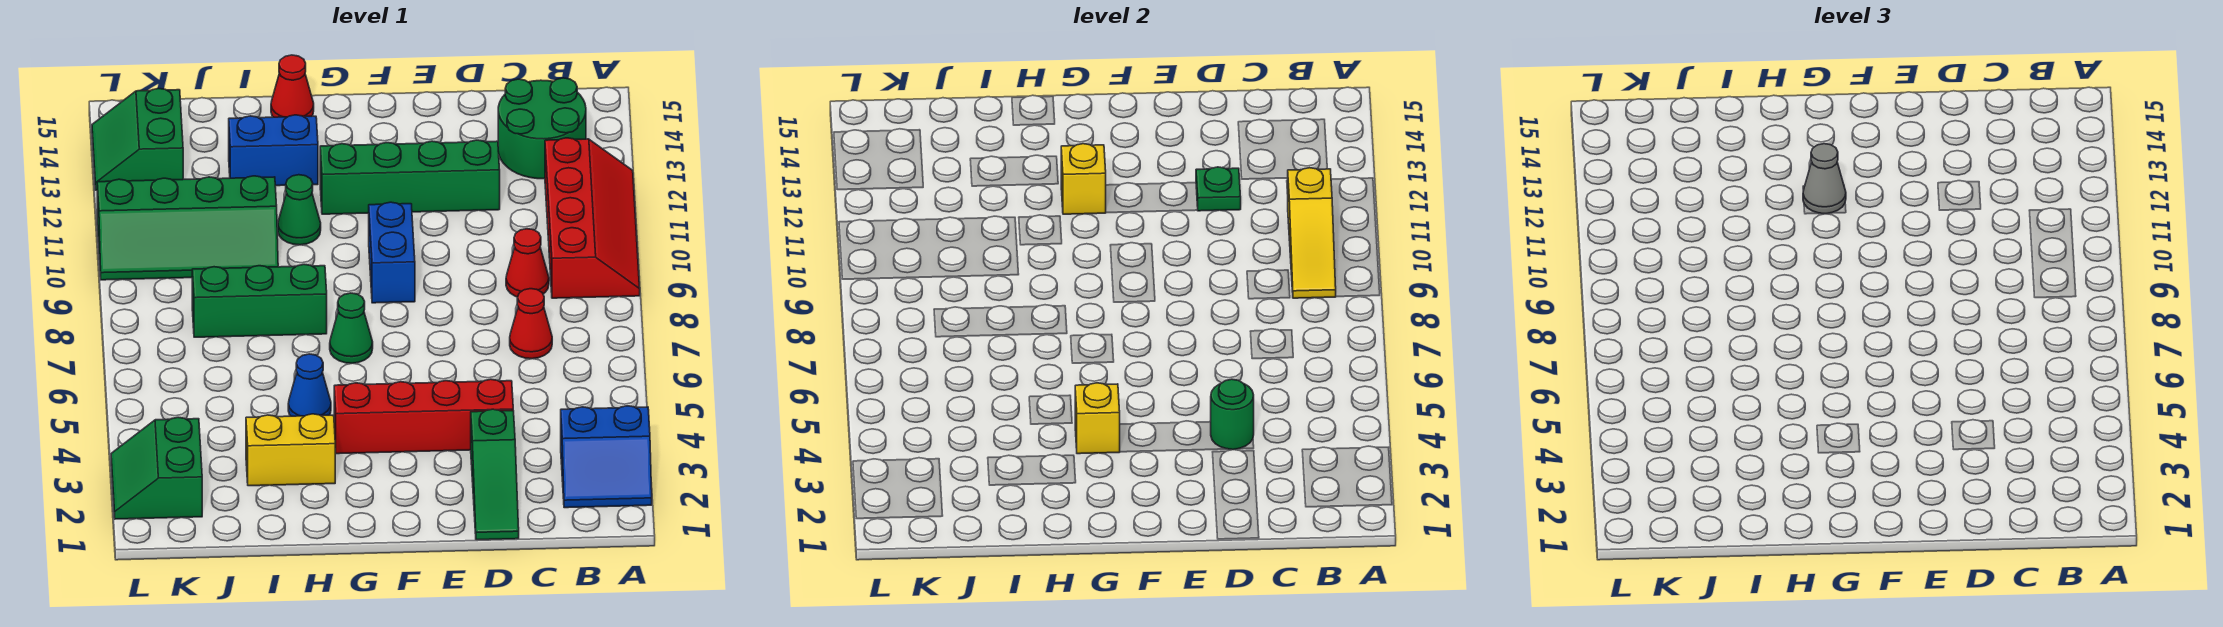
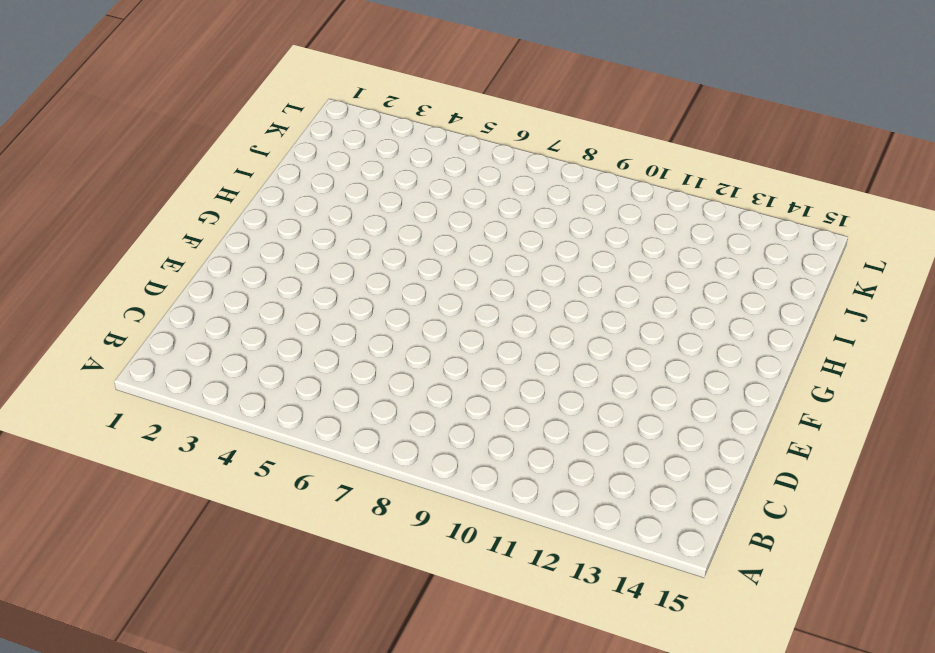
none -> blue slope A2:B3 level 1 top 3
none -> red slope A9:B12 level 1 top B
none -> green round brick B13:C14 level 1

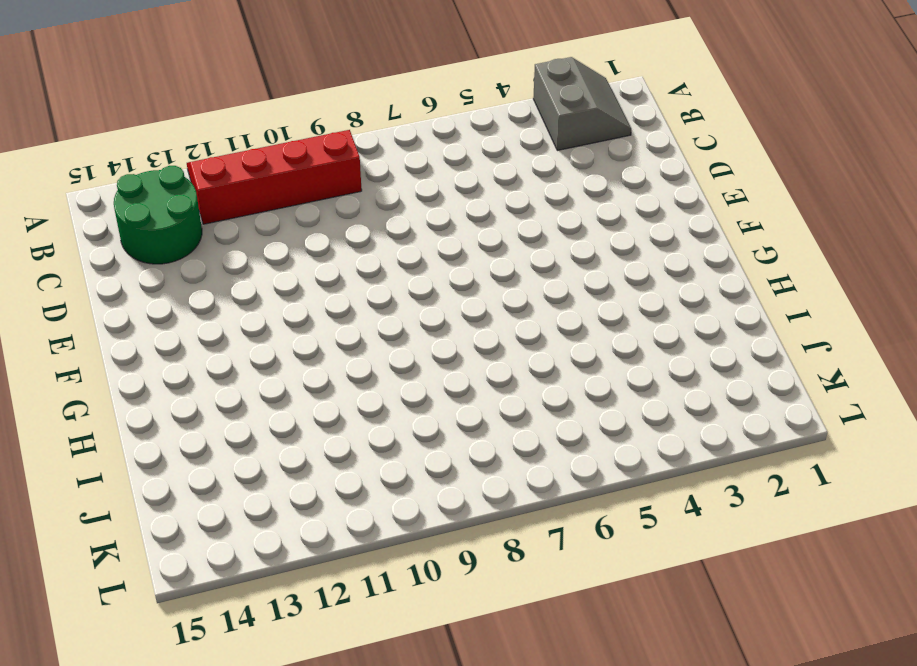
grey slope A2:B3 level 1 top 3 -> blue slope A2:B3 level 1 top 3
none -> red cone C7 level 1
none -> red cone C9 level 1
none -> green slope D1:D3 level 1 top 3

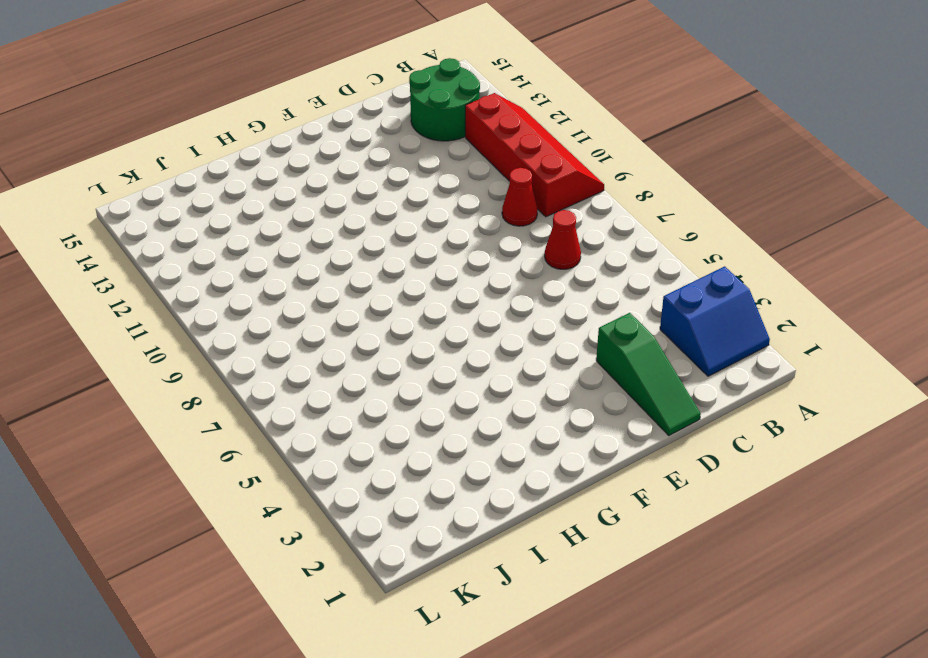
none -> red brick D4:G4 level 1
none -> green brick D12:G12 level 1
none -> blue brick F9:F10 level 1

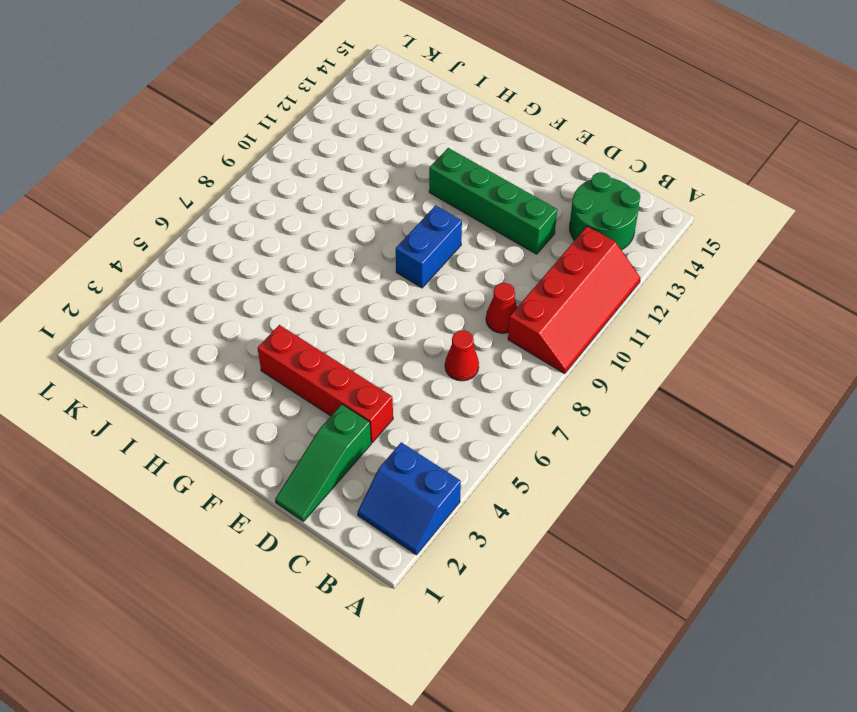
none -> green cone G7 level 1
none -> yellow brick H3:I3 level 1
none -> blue cone H5 level 1

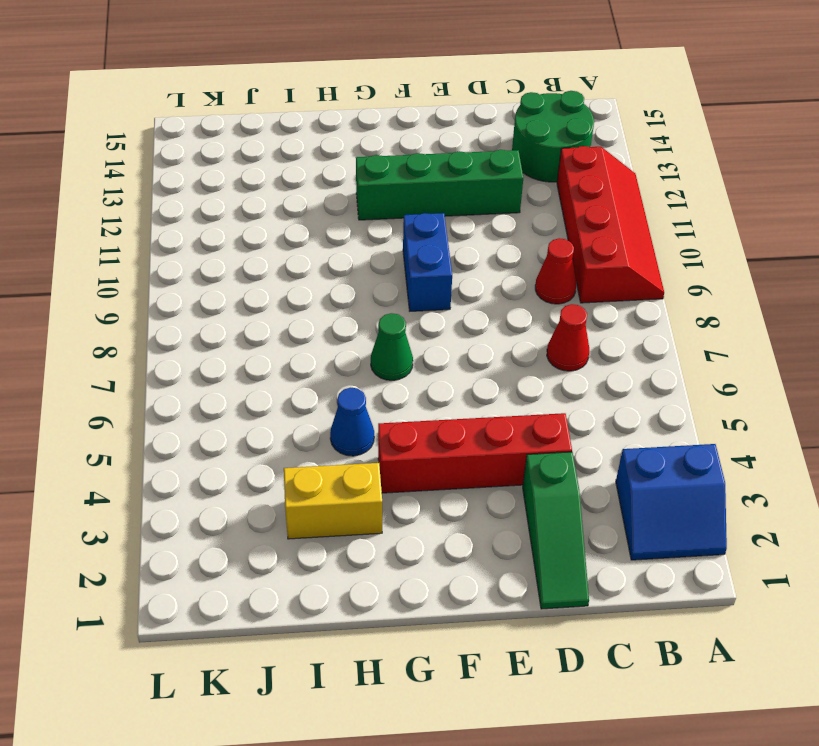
none -> green brick H8:J8 level 1
none -> green cone H11 level 1
none -> blue brick H13:I13 level 1

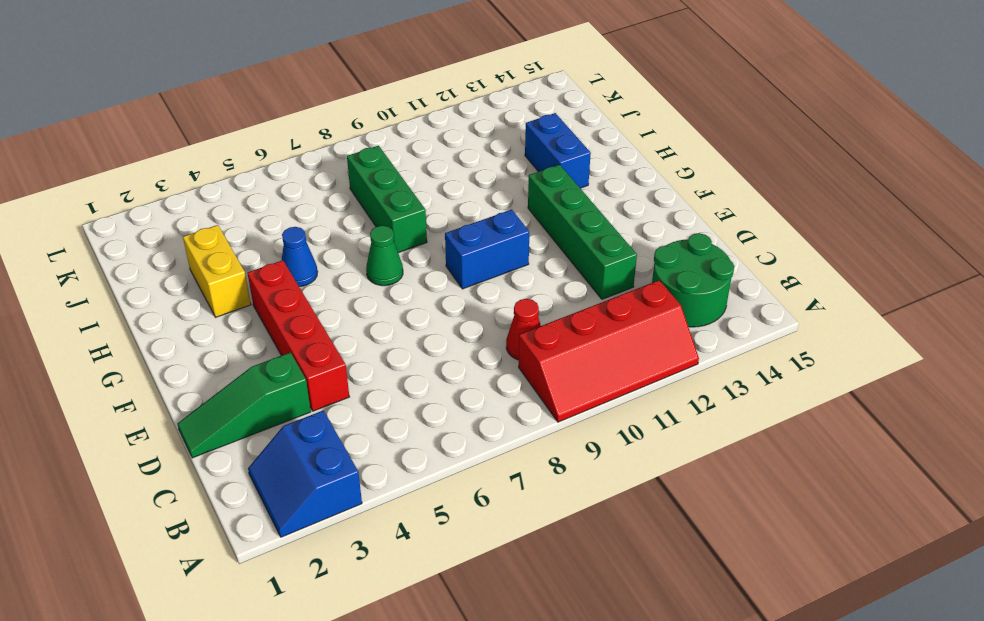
none -> red cone C7 level 1
none -> green cone H11 level 1
none -> red cone H15 level 1

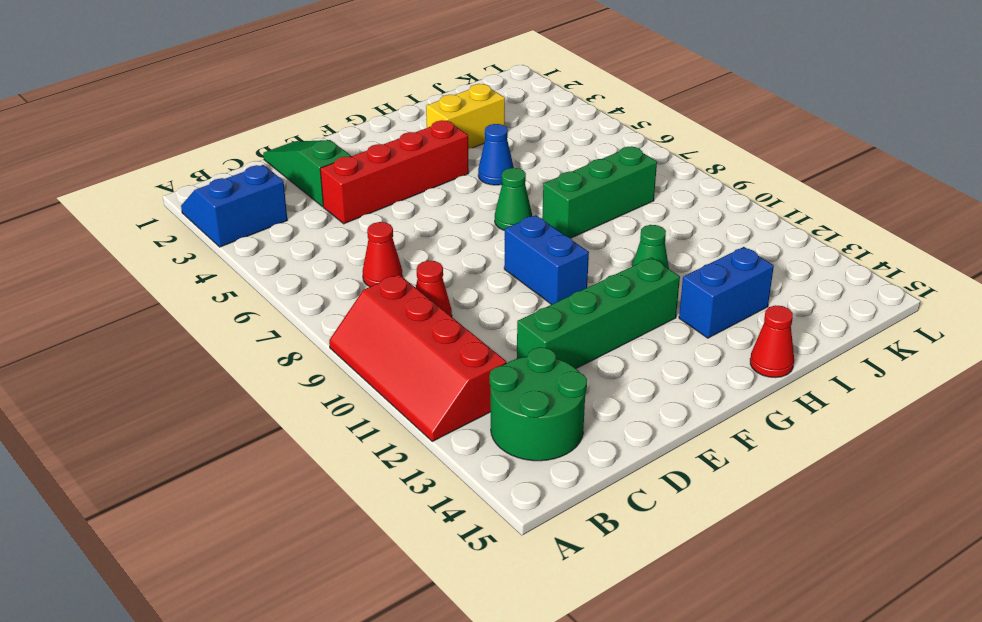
none -> green slope I10:L11 level 1 top 11
none -> green slope K2:L3 level 1 top K
none -> green slope K13:L14 level 1 top K

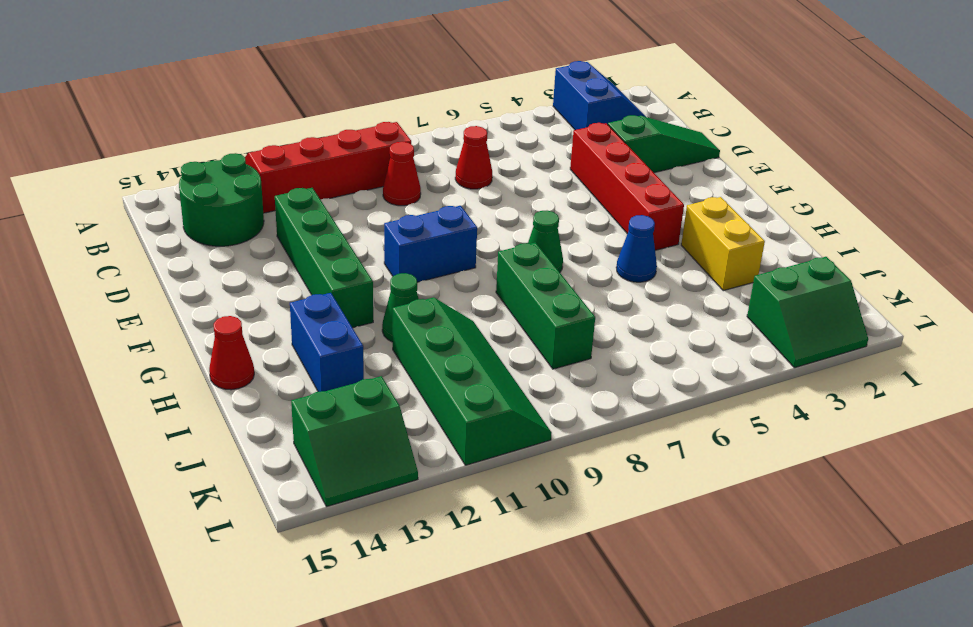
none -> yellow slope B9:B11 level 2 top 11
none -> green round brick D4 level 2
none -> green plate D12 level 2

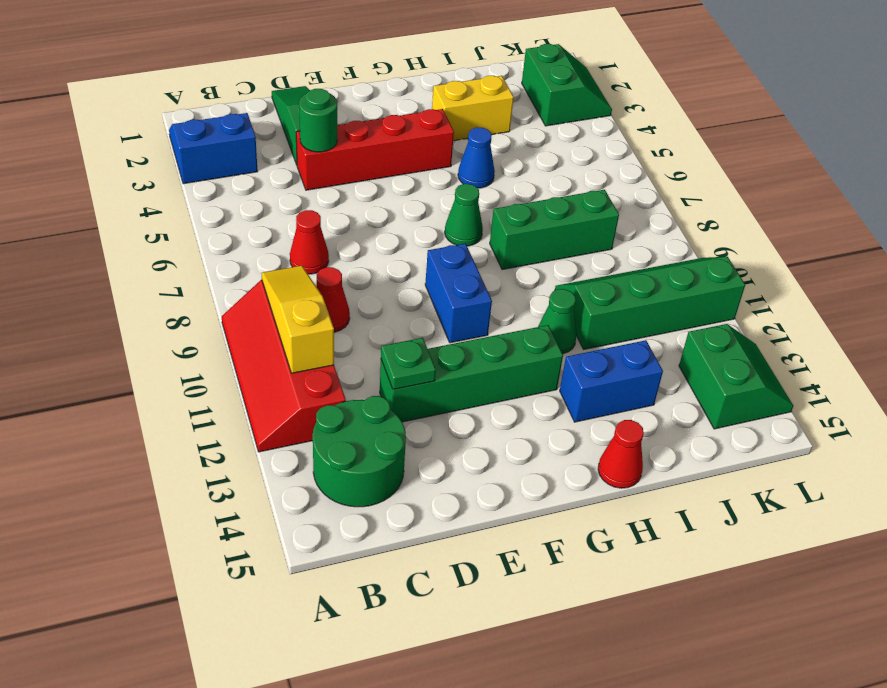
none -> yellow brick G4 level 2
none -> yellow brick G12 level 2
none -> grey cone G12 level 3

